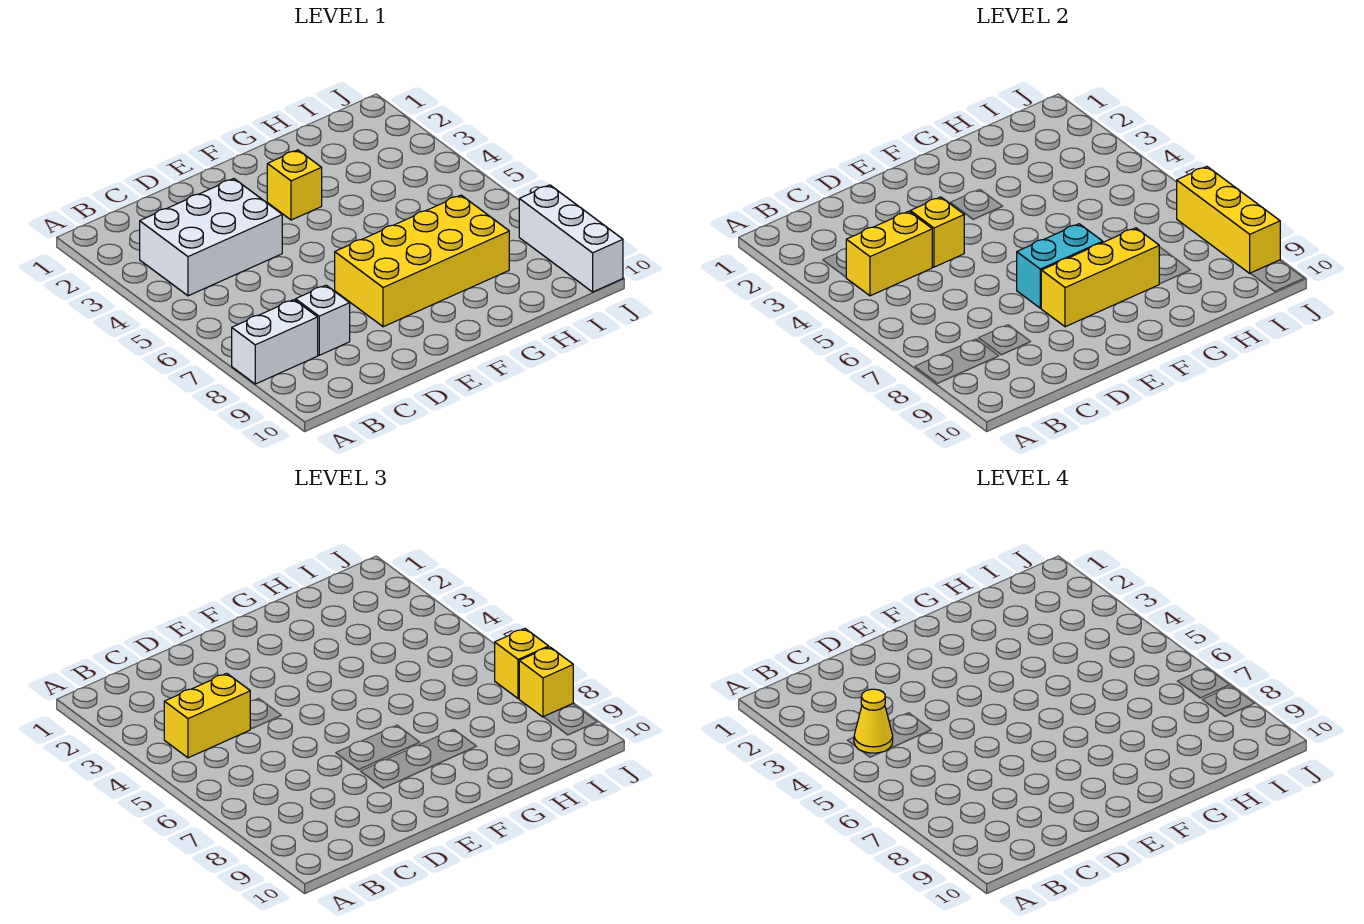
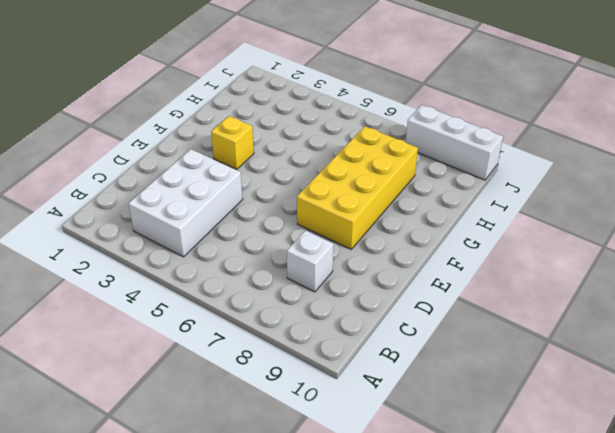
none -> white brick A8:B8 level 1
none -> yellow brick B4:C4 level 2
none -> yellow brick D4 level 2

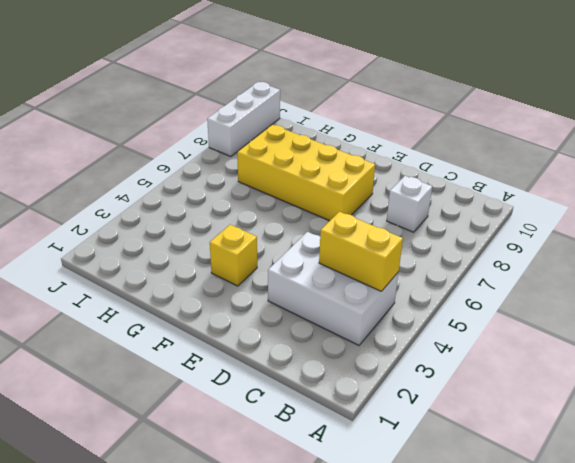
none -> white brick A8:B8 level 1
none -> yellow brick D4 level 2
none -> cyan brick E7:F7 level 2

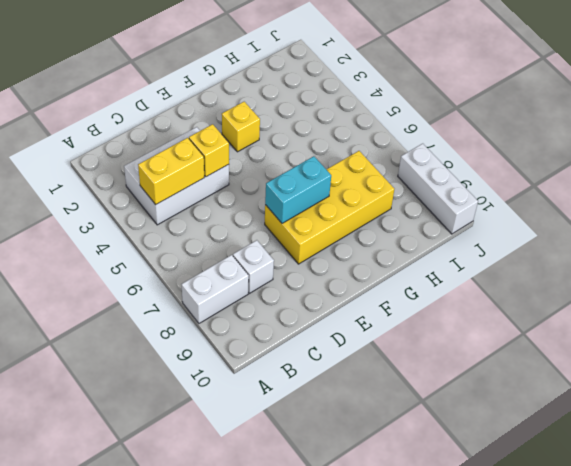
none -> yellow brick E8:G8 level 2
none -> yellow brick J7:J9 level 2
none -> yellow brick B4:C4 level 3

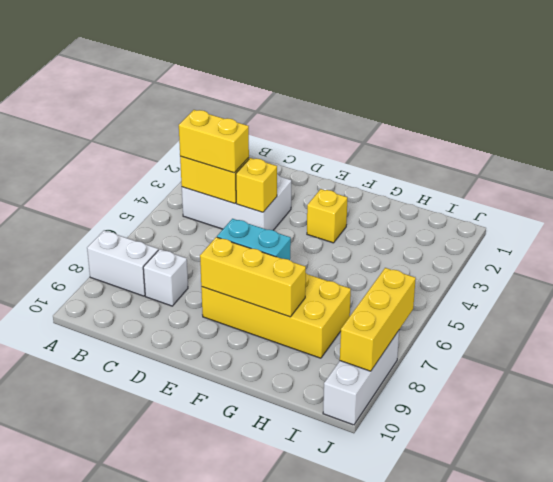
none -> yellow brick J7 level 3
none -> yellow brick J8 level 3
none -> yellow cone B4 level 4

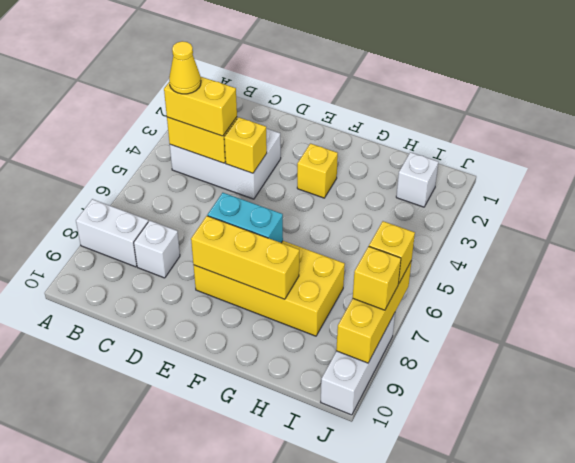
white brick I2 level 1 -> none

